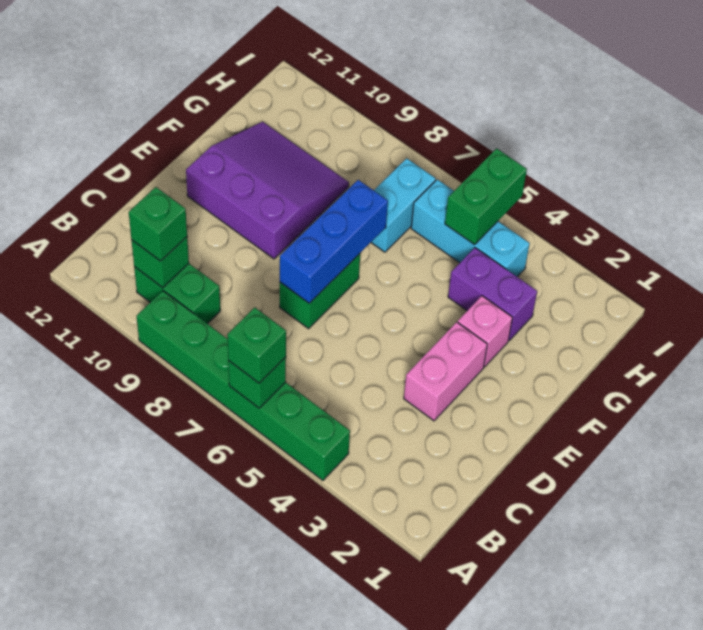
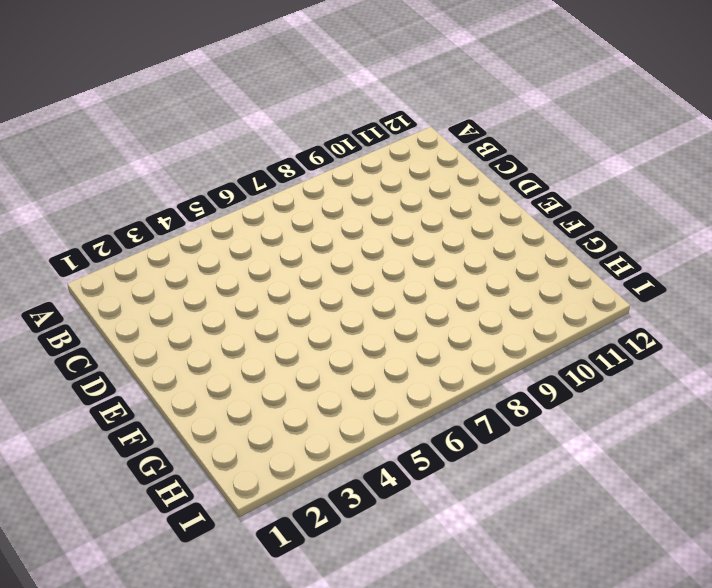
none -> green brick A4:A9 level 1
none -> green brick B9:B10 level 1
none -> pink brick D3:E3 level 1

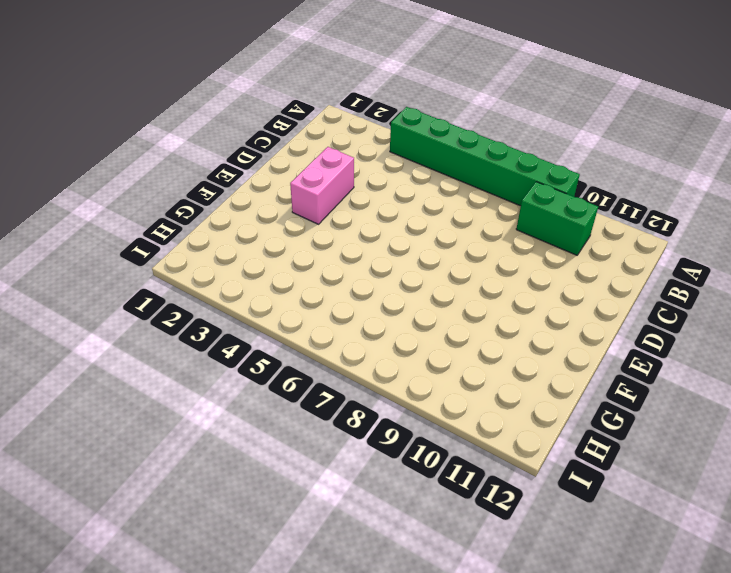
none -> green brick D7:E7 level 1
none -> purple slope E9:G11 level 1 top E
none -> pink brick F3 level 1

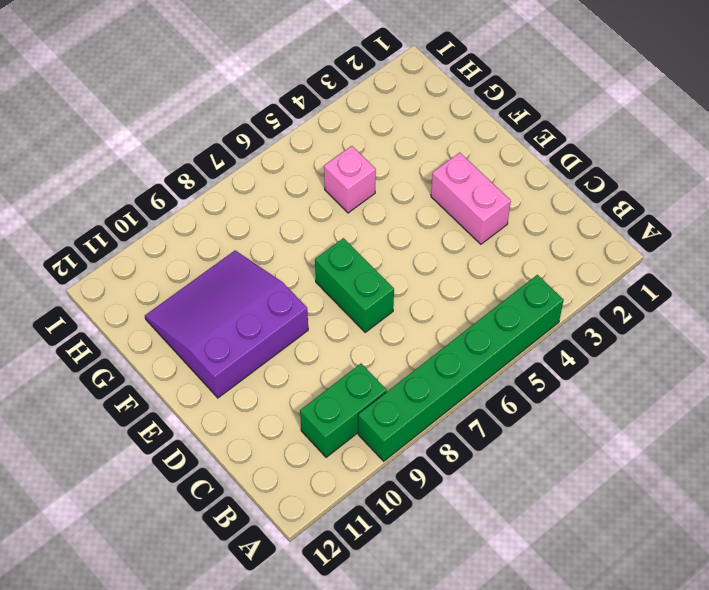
pink brick G5 level 1 -> pink brick F3 level 1
none -> purple brick G3:G4 level 1
none -> cyan brick G7:H7 level 1
none -> cyan brick H4:H6 level 1

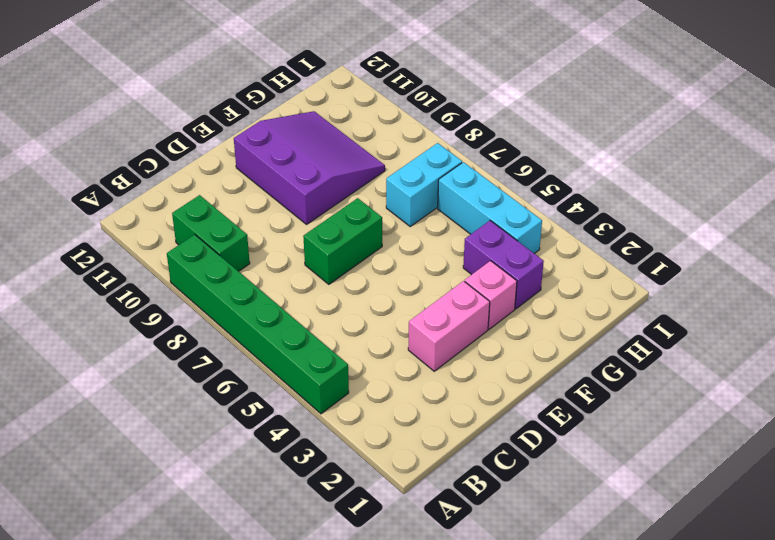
none -> green brick A6 level 2
none -> green brick B10 level 2
none -> blue brick D7:F7 level 2

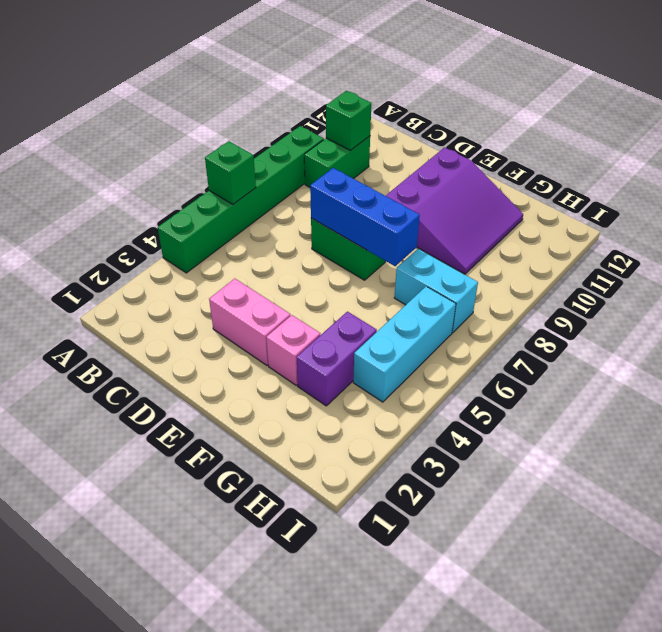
none -> green brick H5:I5 level 2
none -> green brick A6 level 3
none -> green brick B10 level 3

